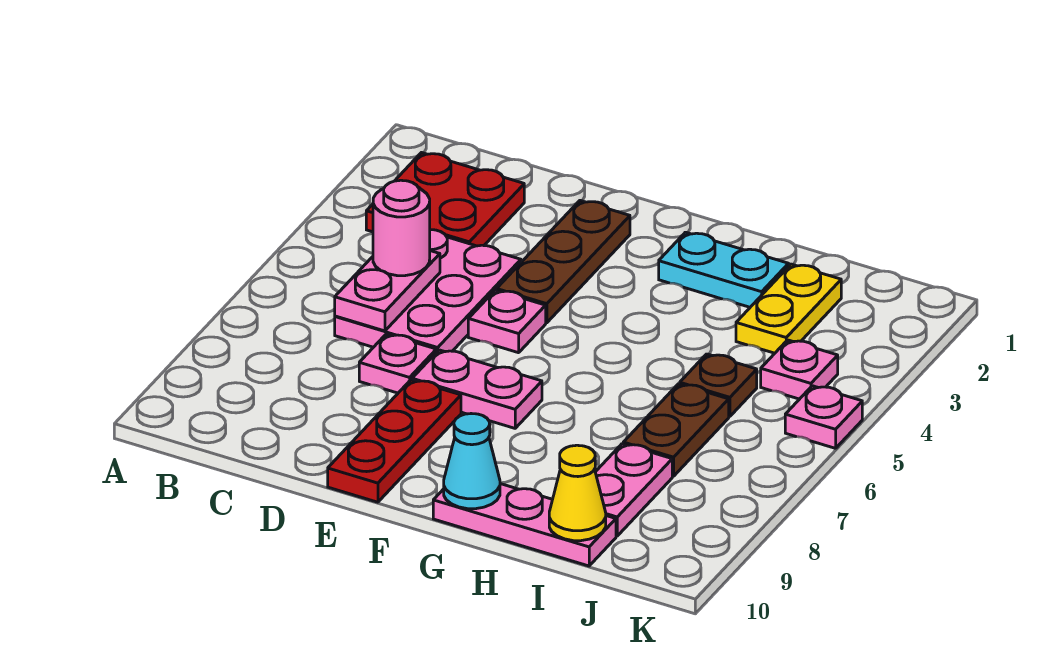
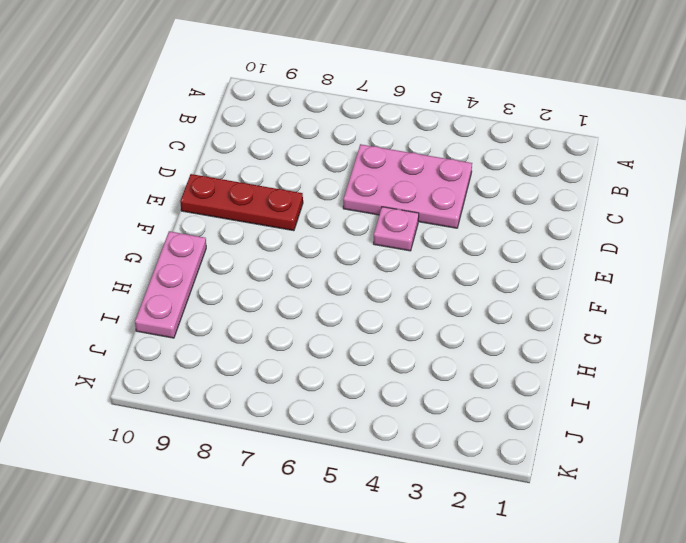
none -> red plate B2:C3 level 1
none -> pink plate D7 level 1
none -> brown plate E2:E4 level 1

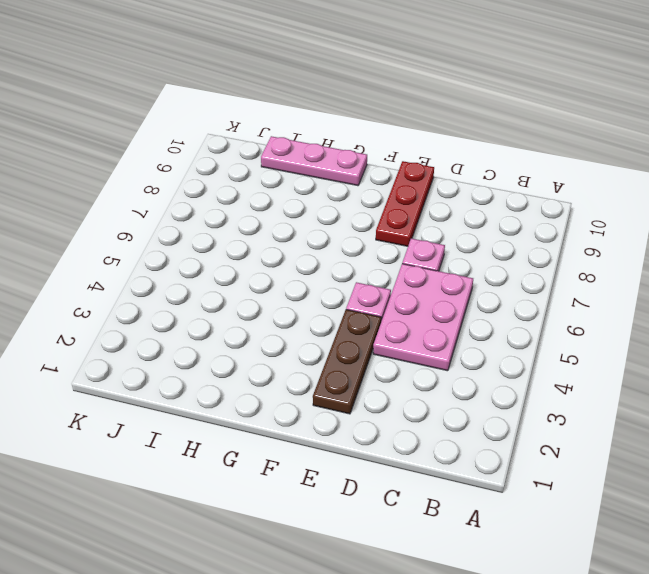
none -> red plate B2:C3 level 1
none -> pink plate E7:F7 level 1
none -> cyan plate G2:H2 level 1

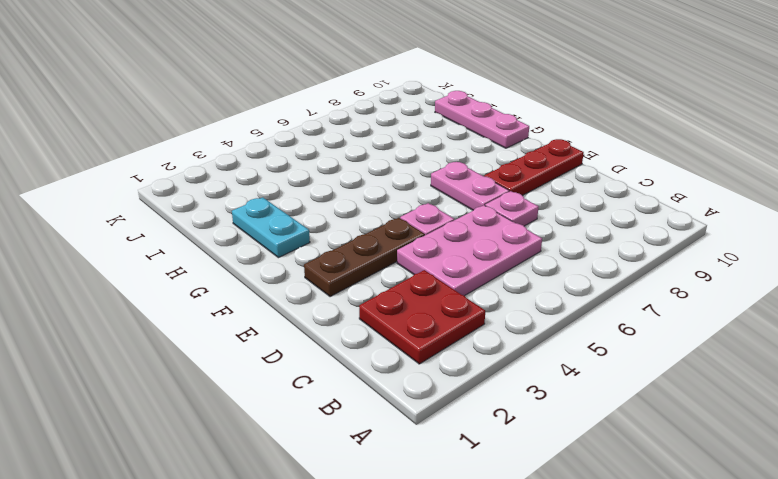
none -> yellow plate I2:I3 level 1
none -> brown plate I5 level 1
none -> brown plate I6:I7 level 1

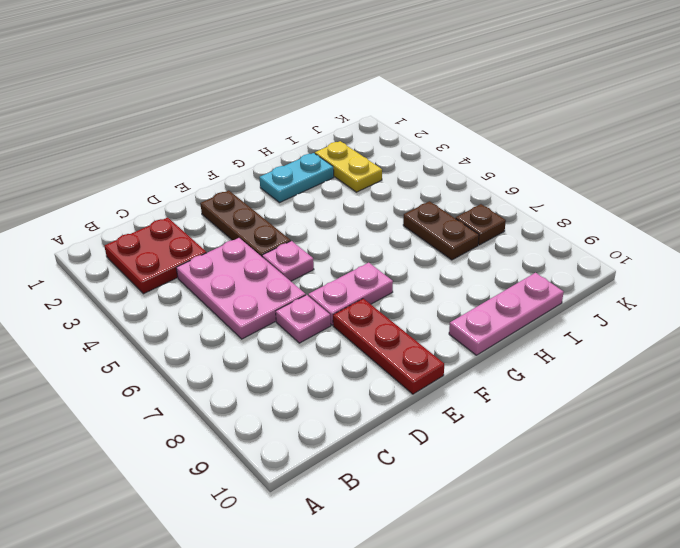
brown plate J7 level 1 -> brown plate I5 level 1
none -> pink plate I8:I9 level 1
none -> pink plate J4 level 1
none -> pink plate K5 level 1

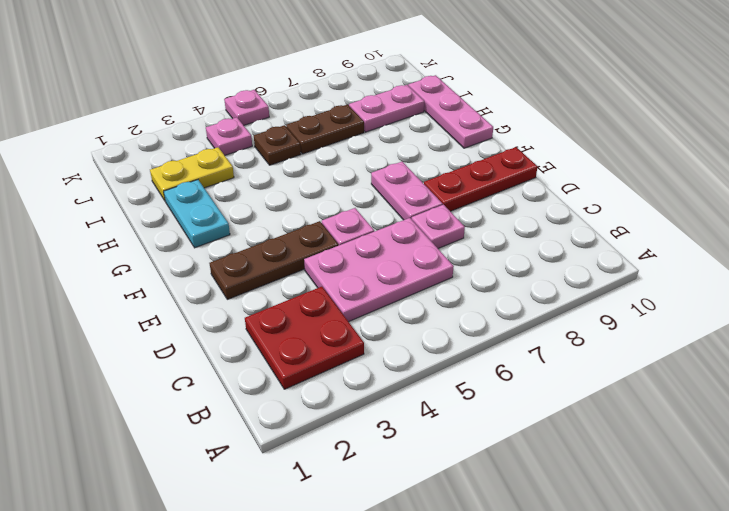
none -> pink plate C5:C6 level 2
none -> cyan cone G10 level 2
none -> yellow cone I10 level 2

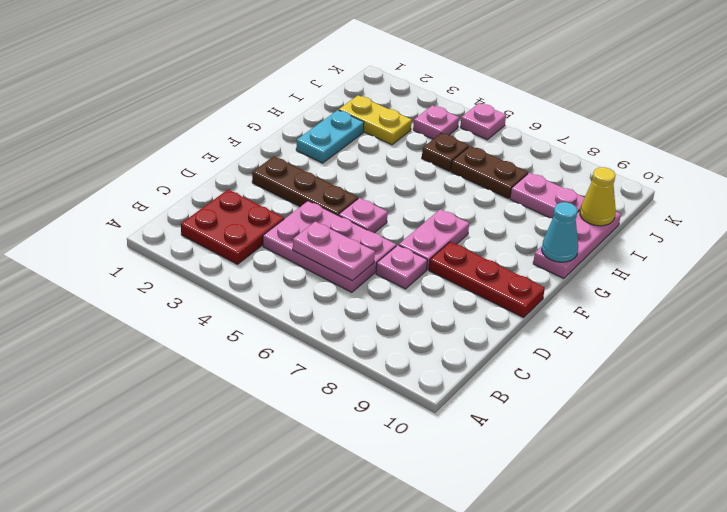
none -> pink round brick C5 level 3

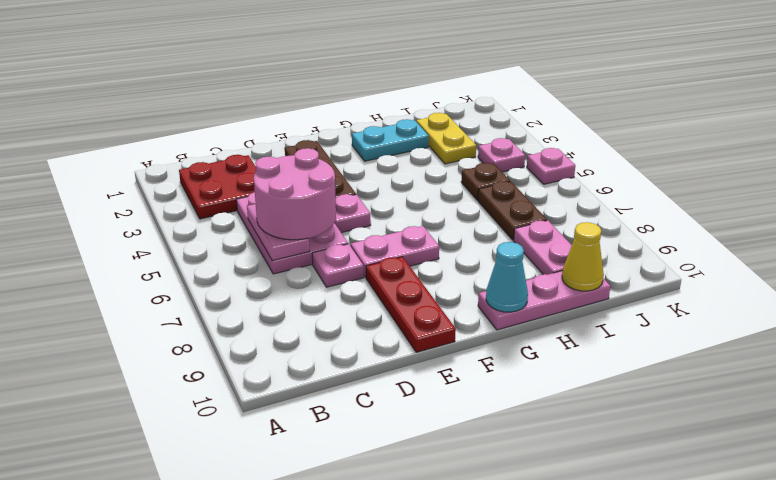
pink round brick C5:D6 level 3 -> pink round brick C5 level 3

